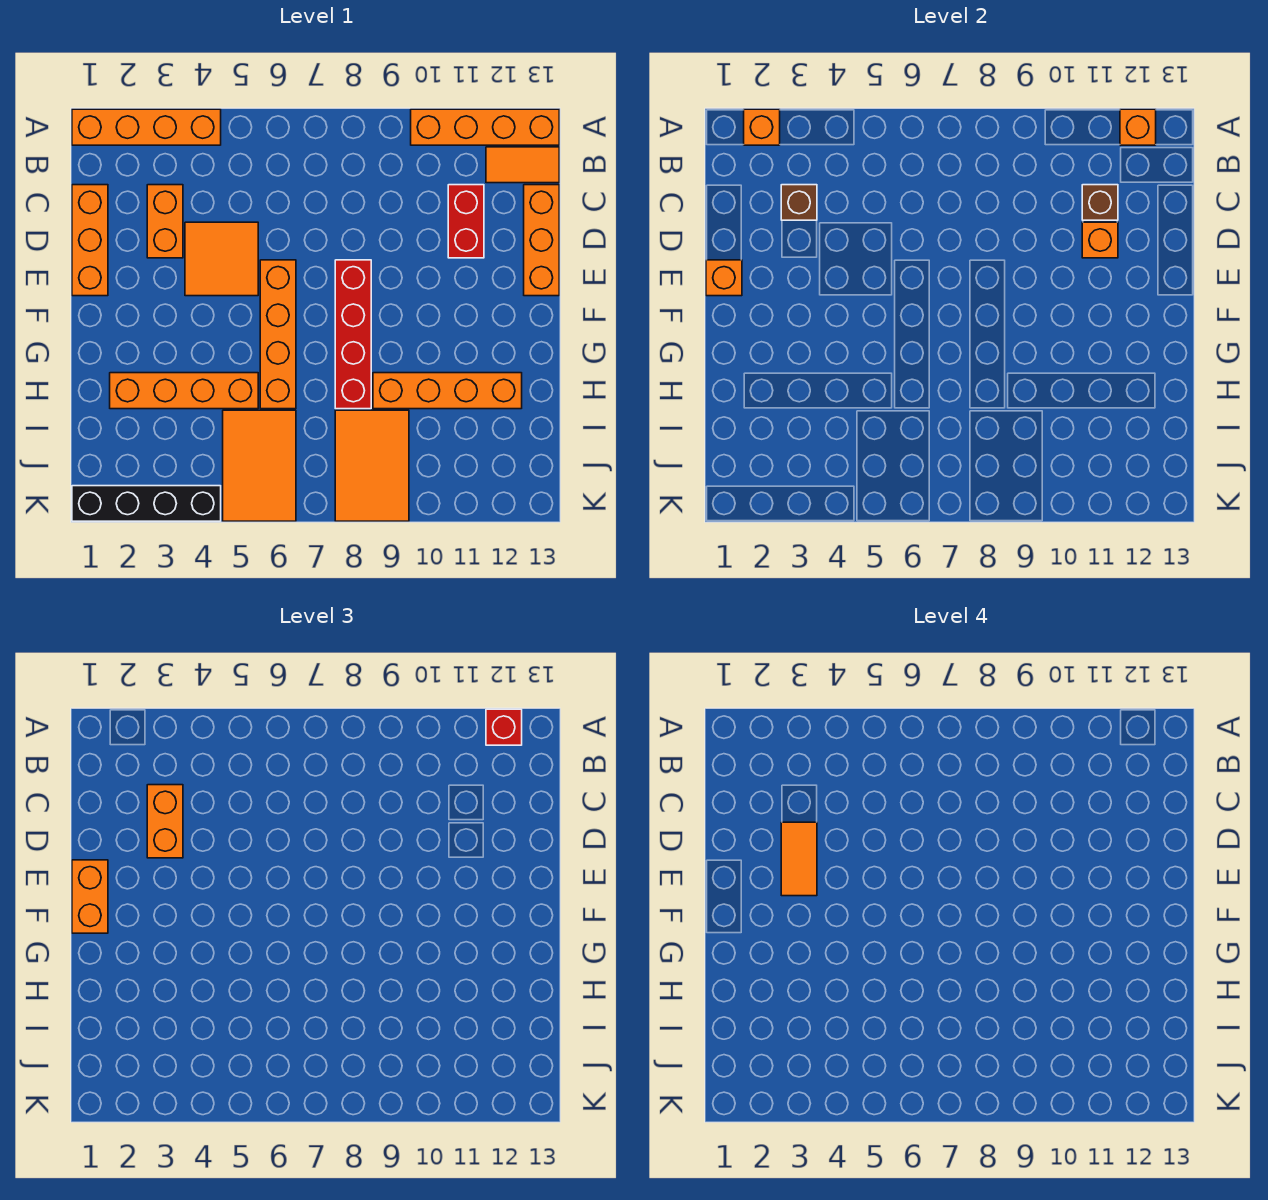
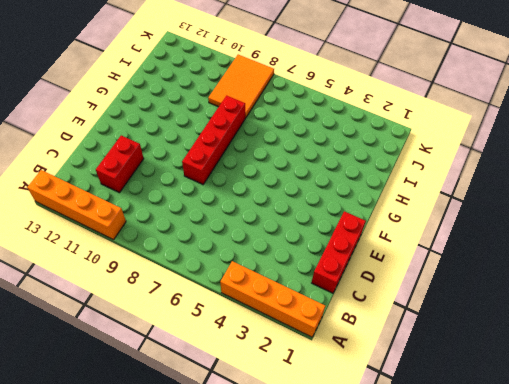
red brick C1:E1 level 1 -> orange brick C1:E1 level 1
none -> orange tile B12:B13 level 1
none -> orange brick C3:D3 level 1
none -> orange brick C13:E13 level 1

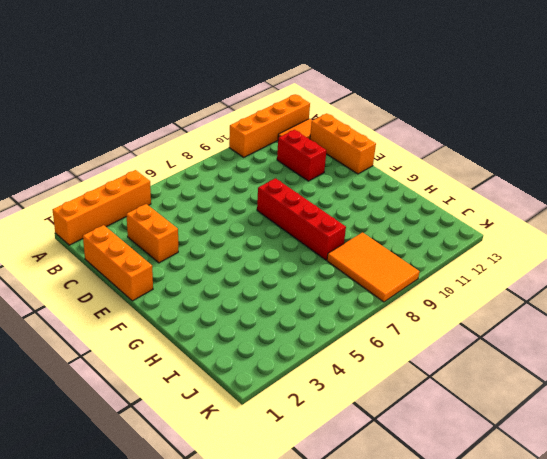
none -> orange tile D4:E5 level 1
none -> orange brick E6:H6 level 1
none -> orange brick H2:H5 level 1

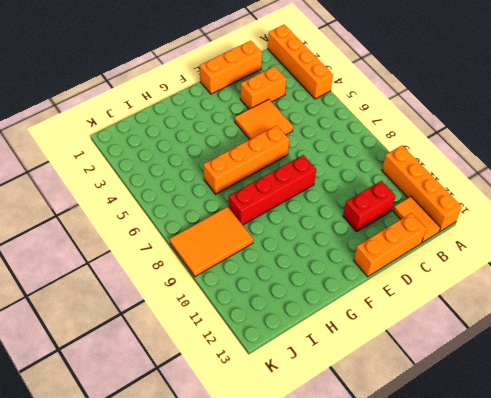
none -> orange brick H2:H5 level 1
none -> orange brick H9:H12 level 1
none -> orange tile I5:K6 level 1

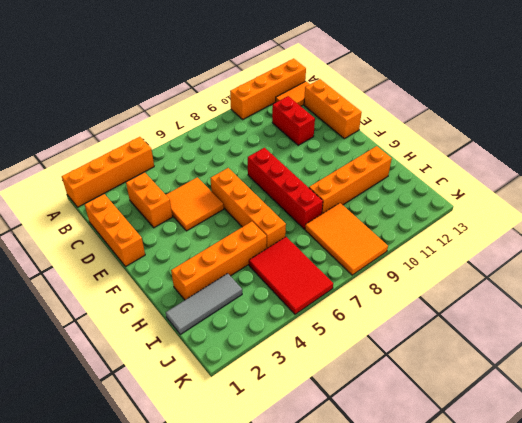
grey tile I1:I3 level 1 -> none
red tile I5:K6 level 1 -> orange tile I5:K6 level 1
none -> black brick K1:K4 level 1
none -> orange brick A2 level 2
none -> orange brick A12 level 2

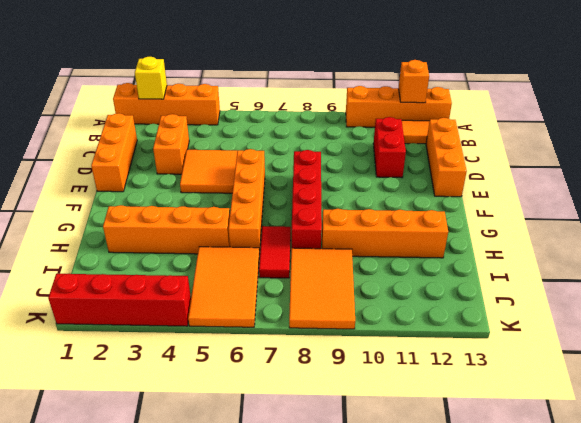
yellow brick A2 level 2 -> orange brick A2 level 2
red tile H7:I7 level 1 -> none
red brick K1:K4 level 1 -> black brick K1:K4 level 1
none -> brown brick C3 level 2
none -> brown brick C11 level 2
none -> orange brick D11 level 2

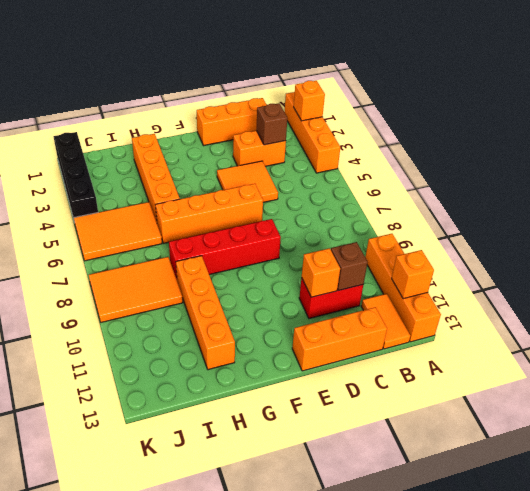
none -> orange brick E1 level 2
none -> red brick A12 level 3
none -> orange brick C3:D3 level 3

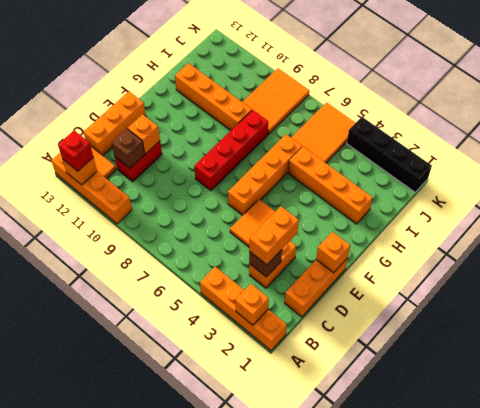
none -> orange brick E1:F1 level 3
none -> orange tile D3:E3 level 4

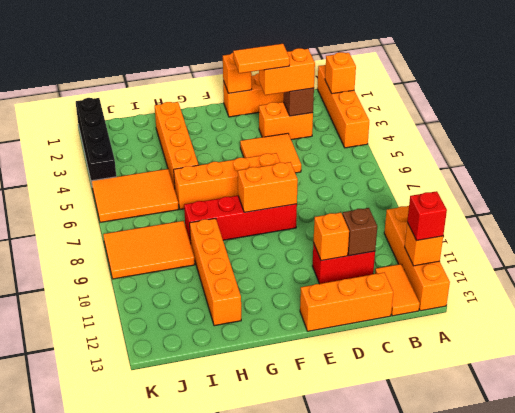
orange brick E8:F8 level 2 -> orange brick E1:F1 level 3

